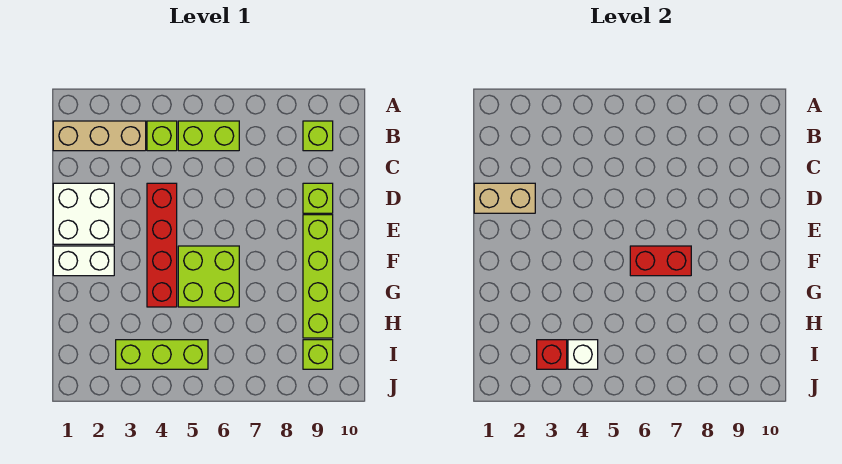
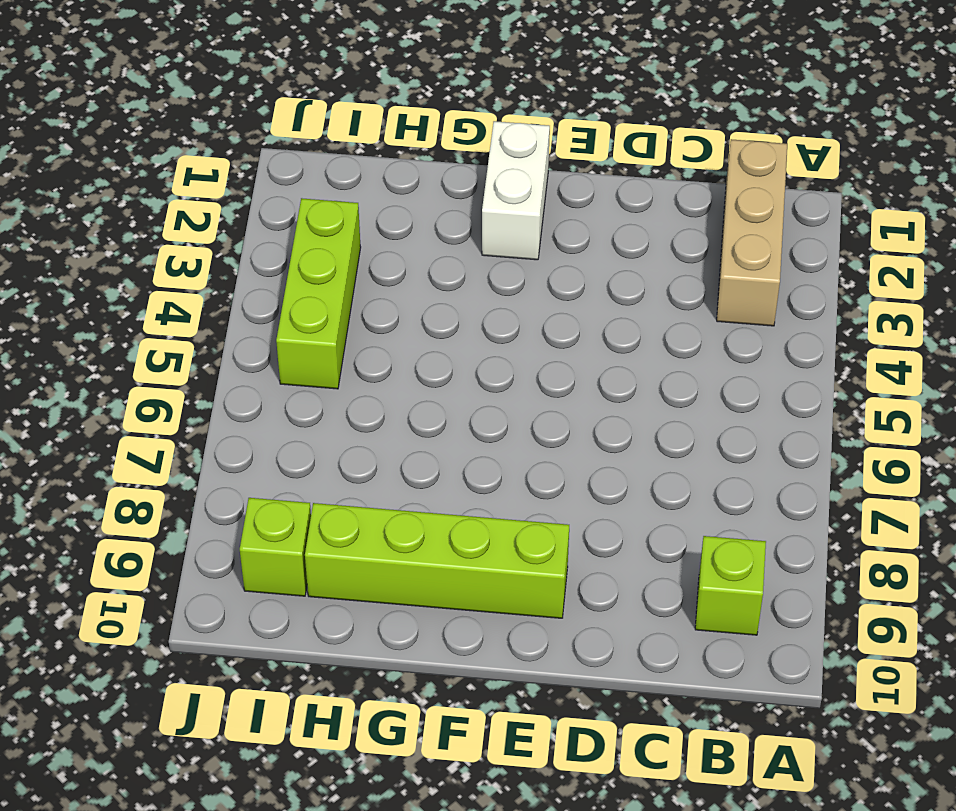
none -> lime brick B4 level 1
none -> lime brick B5:B6 level 1
none -> white brick D1:E2 level 1

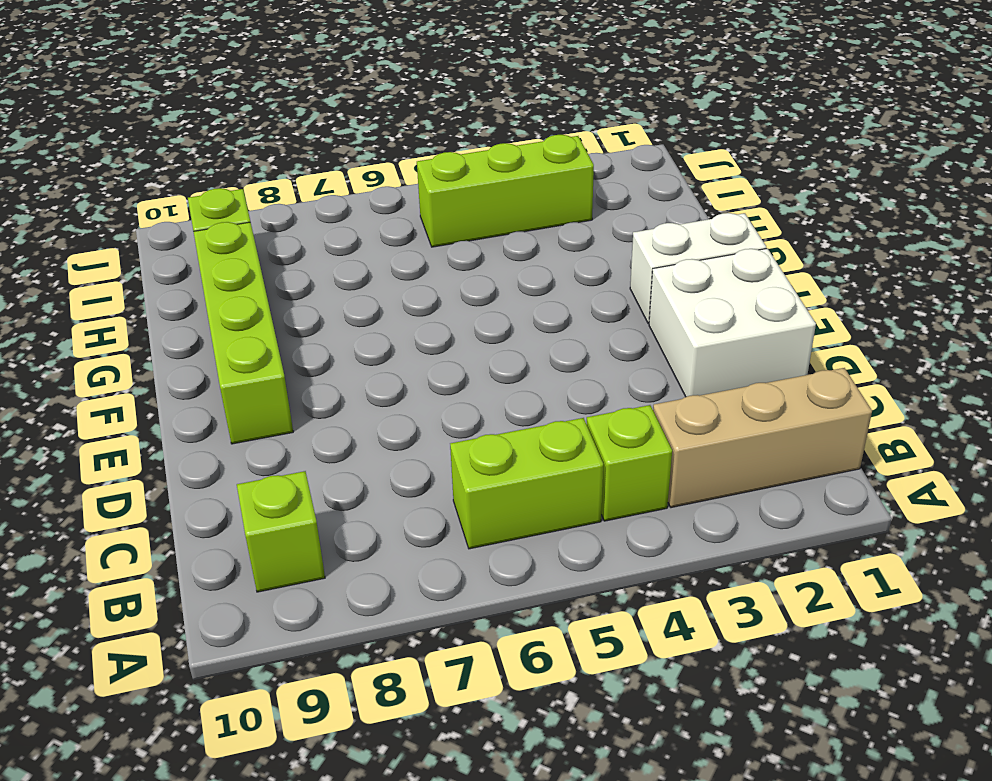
none -> red brick D4:G4 level 1
none -> lime brick D9 level 1
none -> lime brick F5:G6 level 1

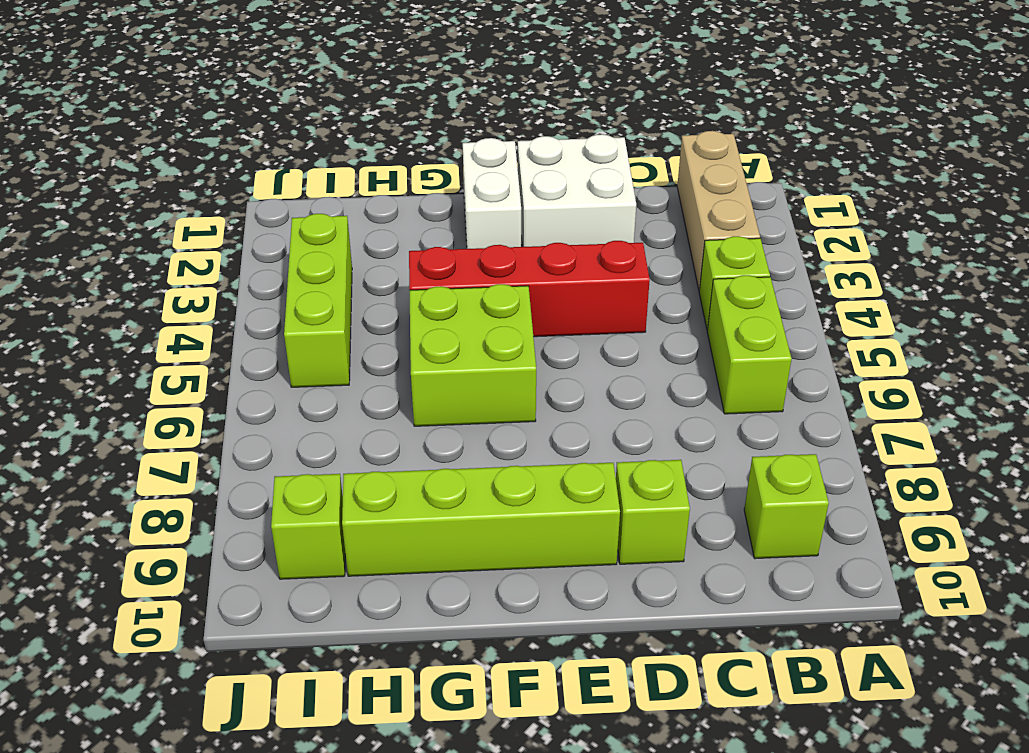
none -> tan brick D1:D2 level 2
none -> red brick F6:F7 level 2
none -> red brick I3 level 2

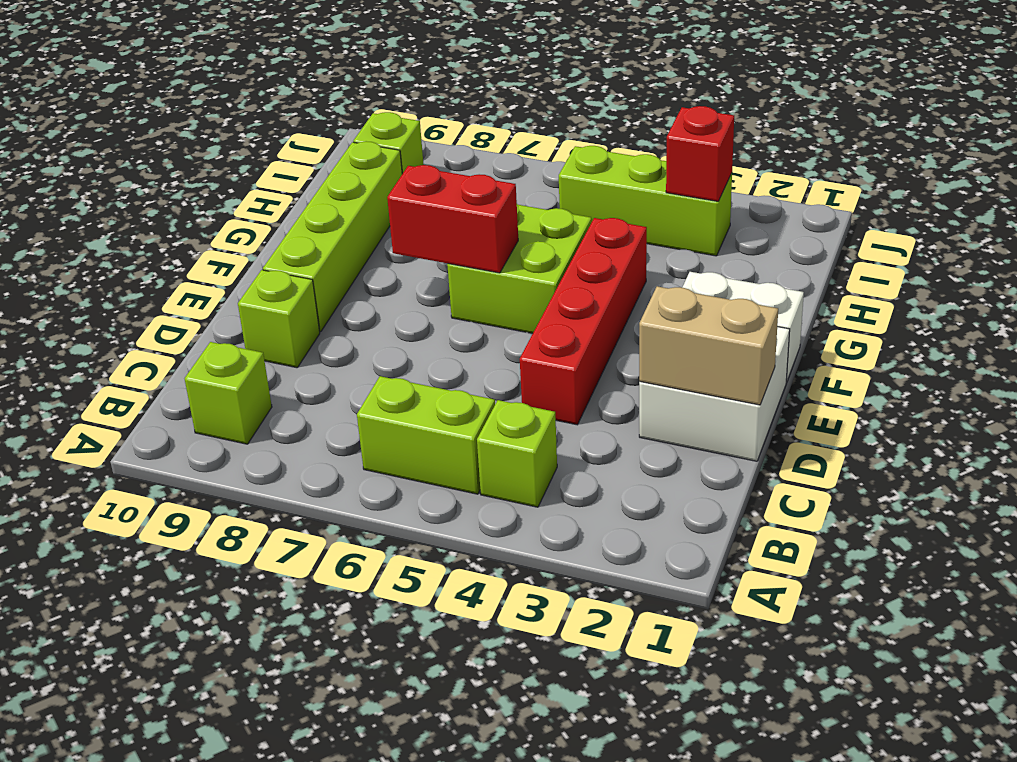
none -> tan brick B1:B3 level 1
none -> white brick I4 level 2

